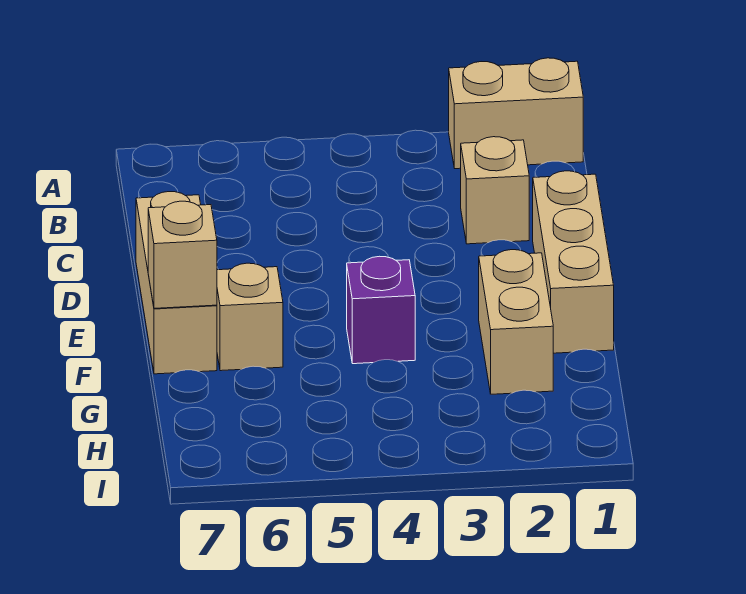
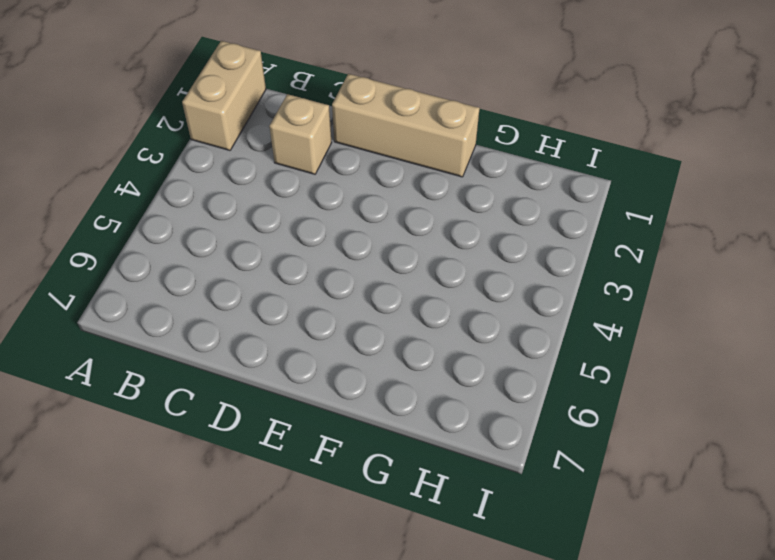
none -> tan brick D7:F7 level 1
none -> tan brick F2:G2 level 1

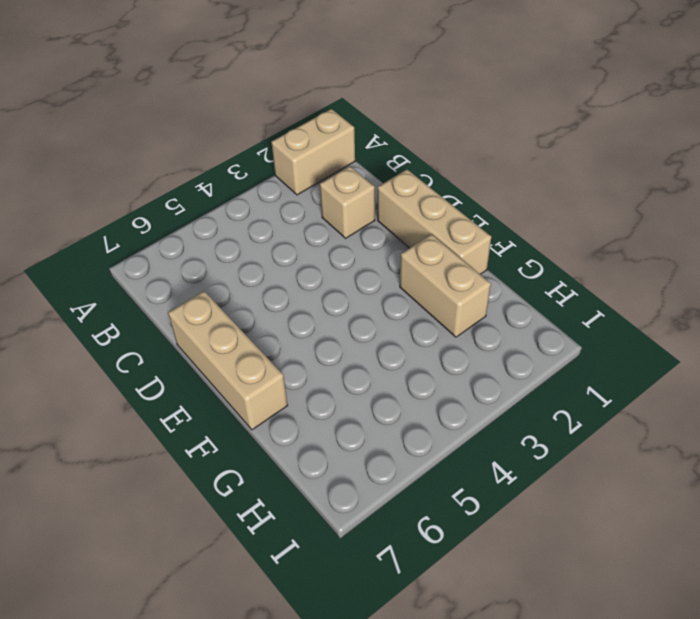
none -> purple brick F4 level 1
none -> tan brick F6 level 1

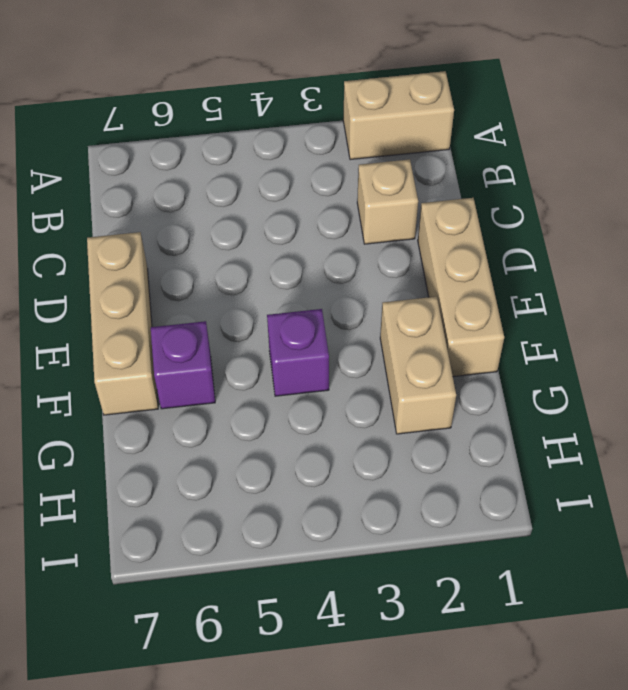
purple brick F6 level 1 -> tan brick F6 level 1
none -> tan brick F7 level 2

